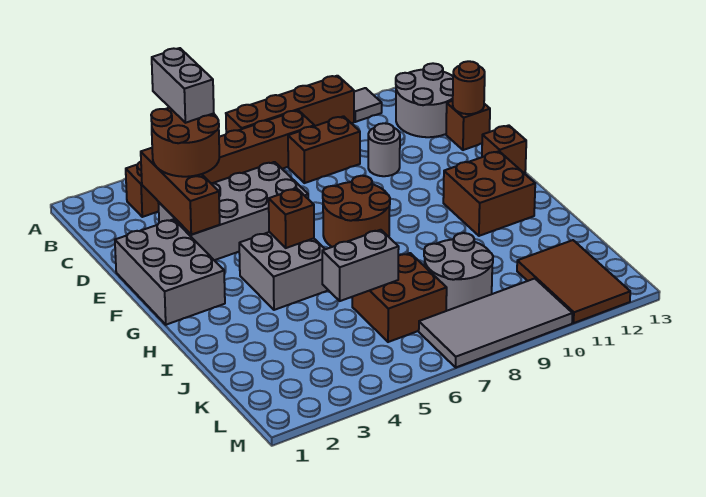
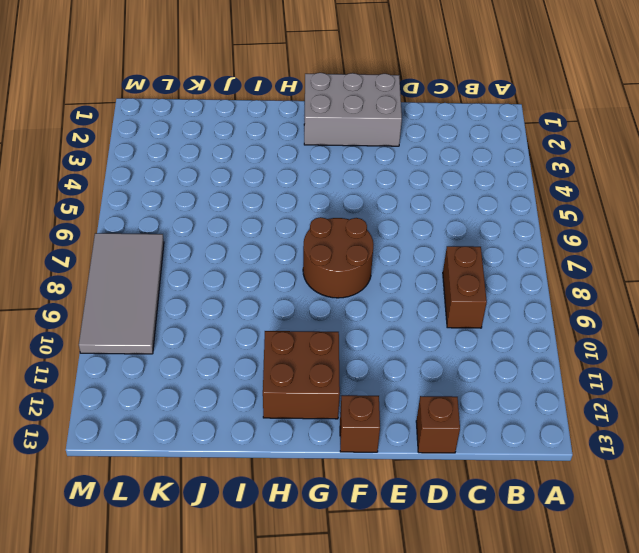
none -> brown brick A7:A10 level 1
none -> grey tile A11 level 1
none -> brown brick B3:B8 level 1

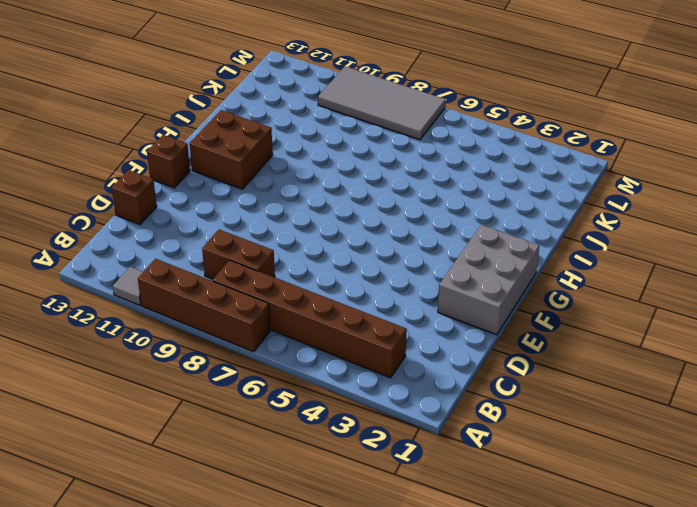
none -> grey round brick B12:C13 level 1
none -> grey brick D3:E6 level 1
none -> grey round brick D10 level 1

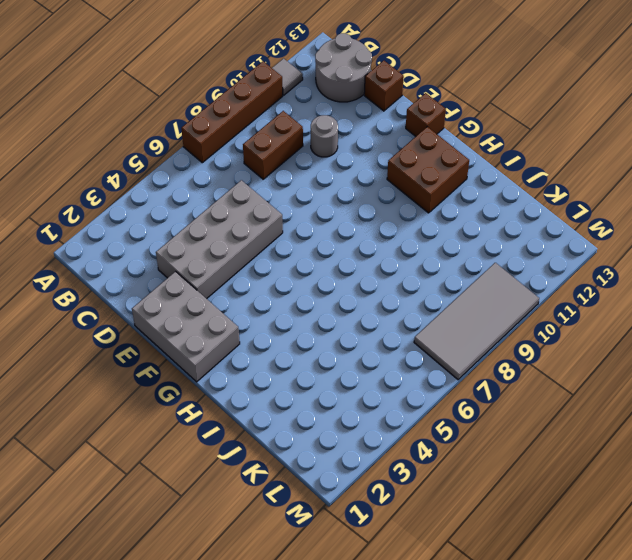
none -> brown brick B3:B8 level 1
none -> brown round brick F7:G8 level 1
none -> grey brick G4:H5 level 1

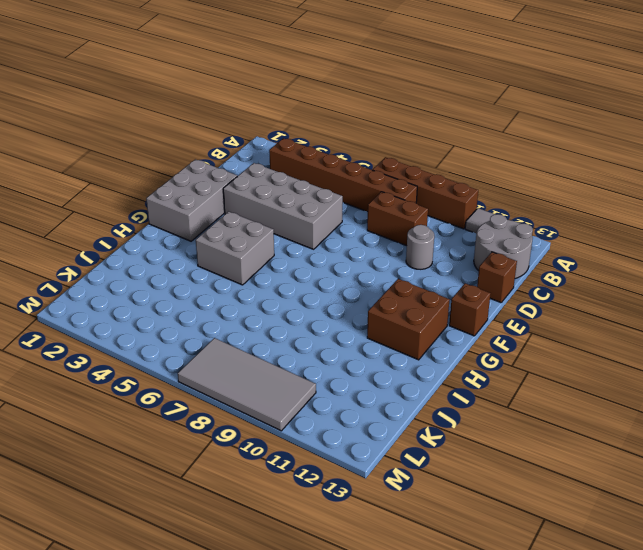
none -> brown round brick F7:G8 level 1
none -> brown brick J6:K7 level 1
none -> grey round brick J8:K9 level 1

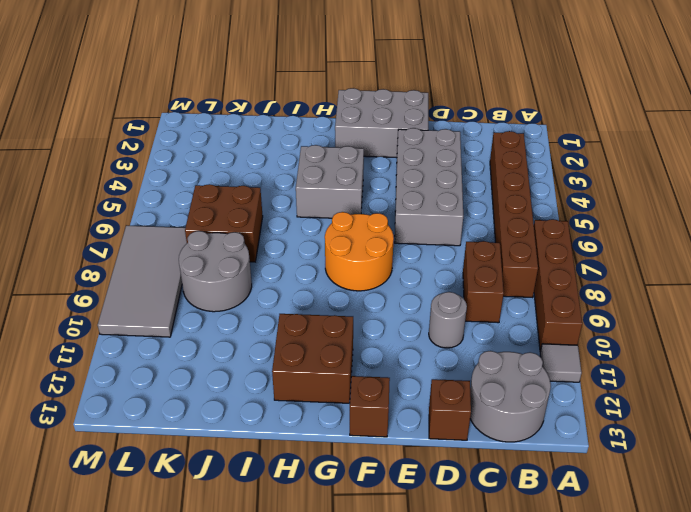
orange round brick F7:G8 level 1 -> brown round brick F7:G8 level 1
none -> brown tile K11:M12 level 1
none -> brown brick C3:E3 level 2
none -> brown round brick D13 level 2

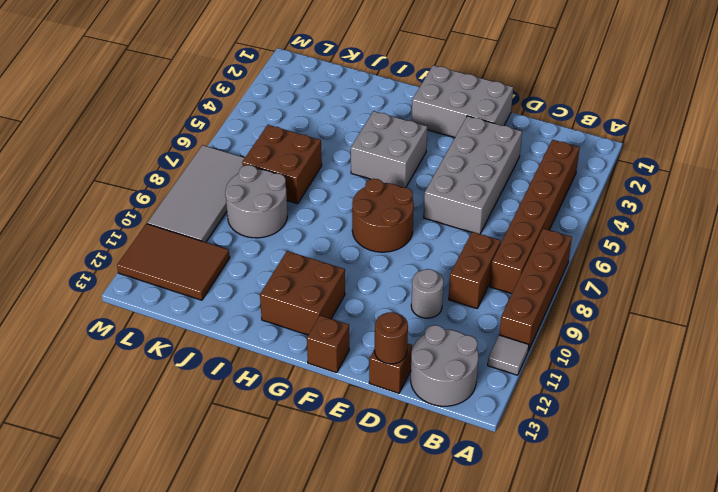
none -> brown brick C3:E3 level 2
none -> brown brick G5 level 2
none -> grey brick J5:J6 level 2

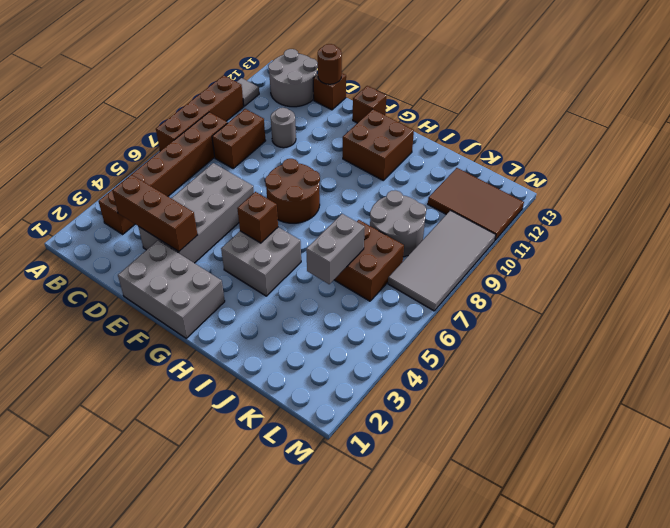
none -> brown round brick C3:D4 level 3
none -> grey brick B4:C4 level 4

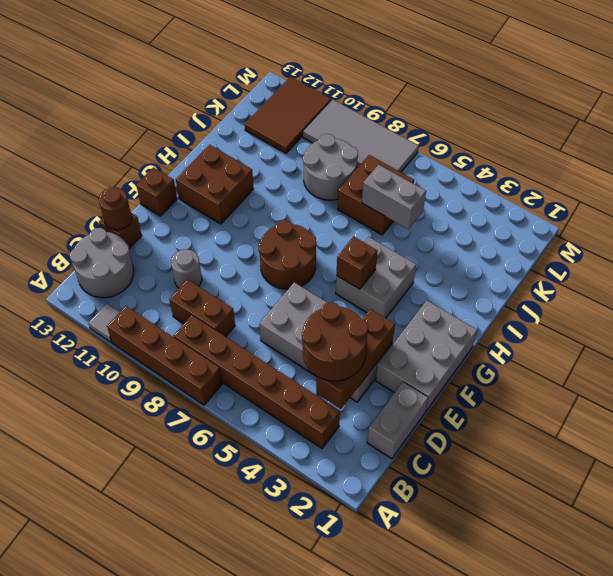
grey brick C1:D1 level 1 -> grey brick B4:C4 level 4

